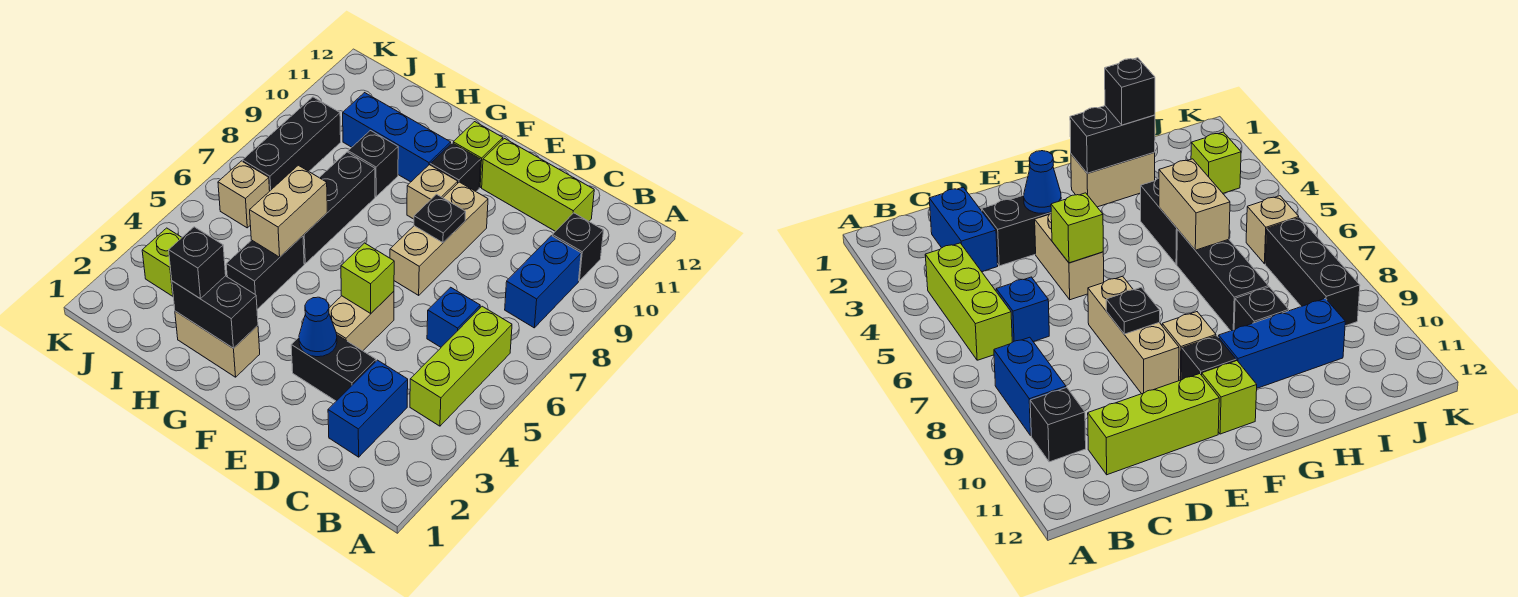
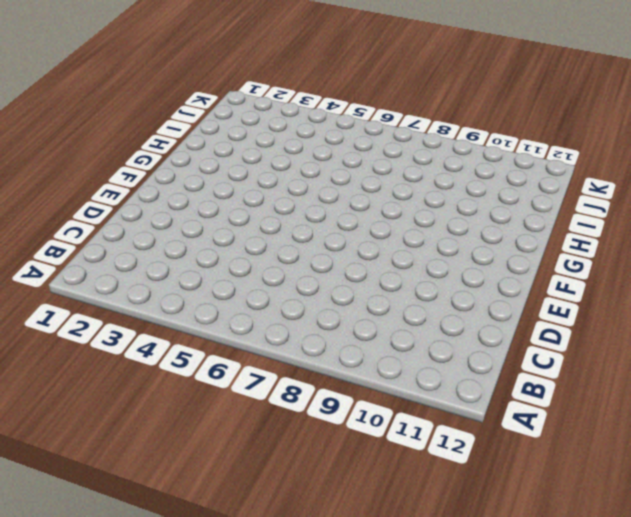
none -> lime brick B4:B6 level 1
none -> blue brick B8:B9 level 1
none -> black brick B10 level 1

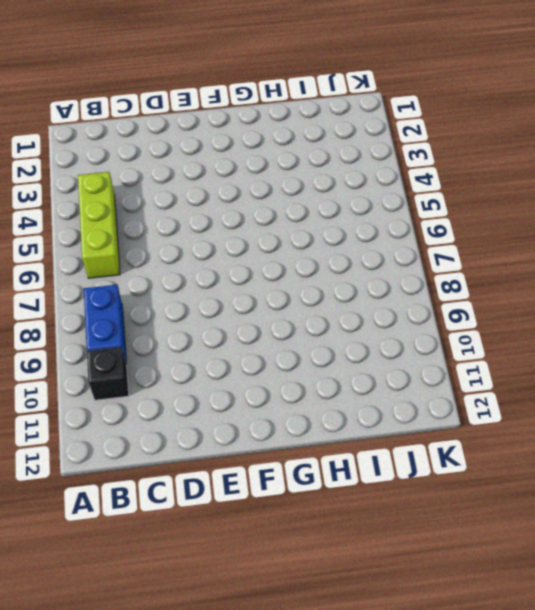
none -> blue brick C2:C3 level 1
none -> blue brick C6 level 1
none -> lime brick C11:E11 level 1

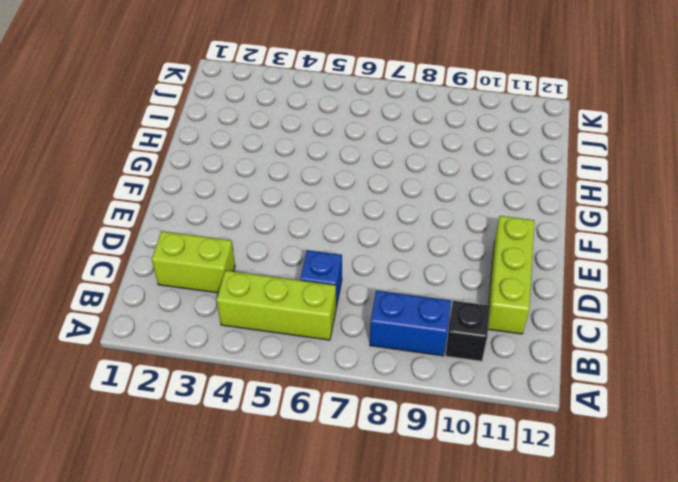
lime brick C2:C3 level 1 -> blue brick C2:C3 level 1
none -> black brick D3:E3 level 1
none -> tan brick E4:E5 level 1
none -> tan brick E7:E9 level 1

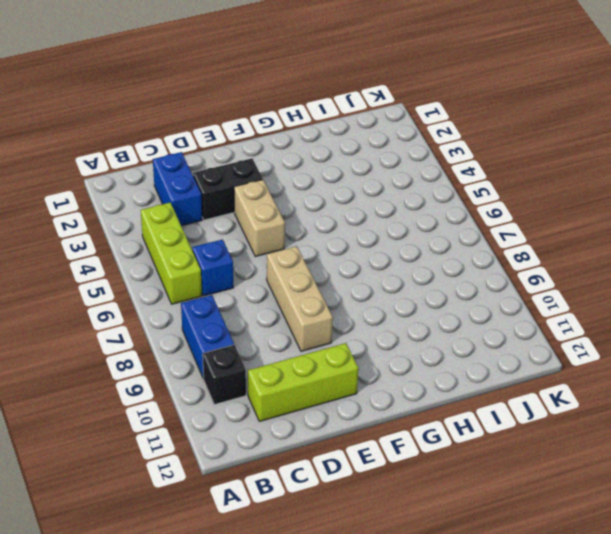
none -> tan brick F9 level 1
none -> black brick F10 level 1
none -> lime brick F11 level 1

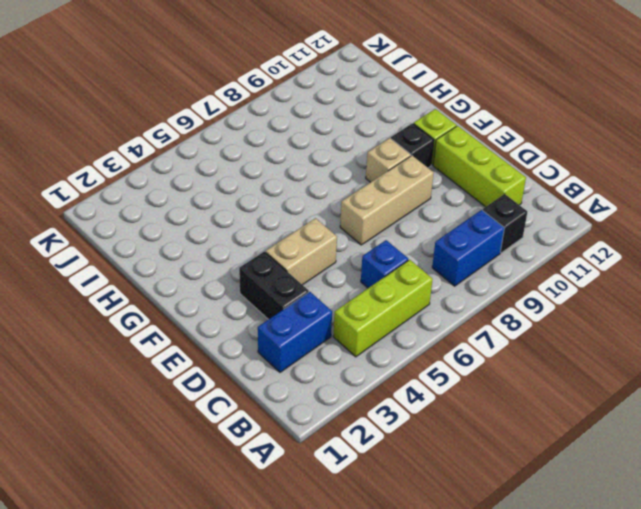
none -> tan brick G2:H2 level 1
none -> blue brick G10:I10 level 1
none -> black brick H4:H5 level 1

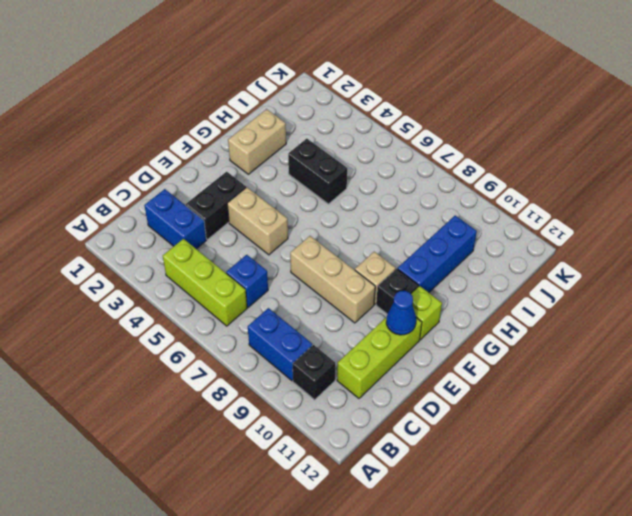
blue cone E11 level 2 -> blue cone E3 level 2
none -> black brick H6:H8 level 1
none -> black brick H9 level 1
none -> lime brick J3 level 1

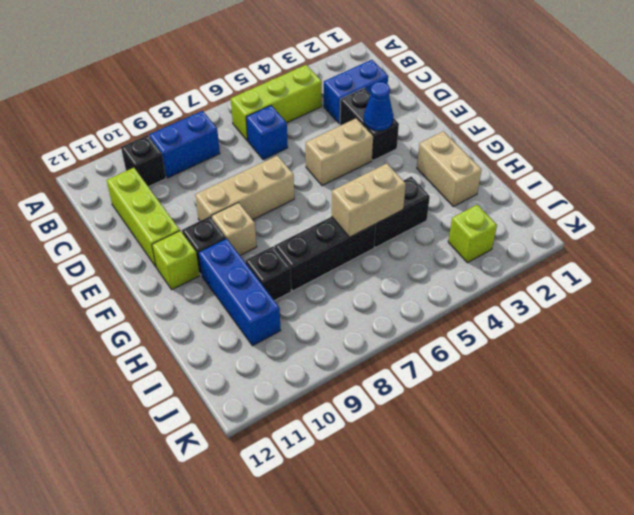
none -> tan brick J6 level 1
none -> black brick J7:J9 level 1
none -> lime brick E5 level 2

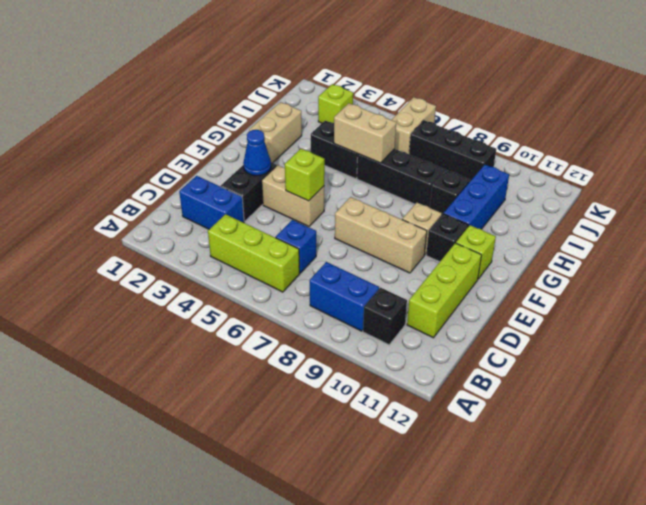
tan brick J6:K6 level 1 -> tan brick J6 level 1
none -> black plate E8 level 2
none -> black brick G2:H2 level 2
none -> black brick H2 level 3

